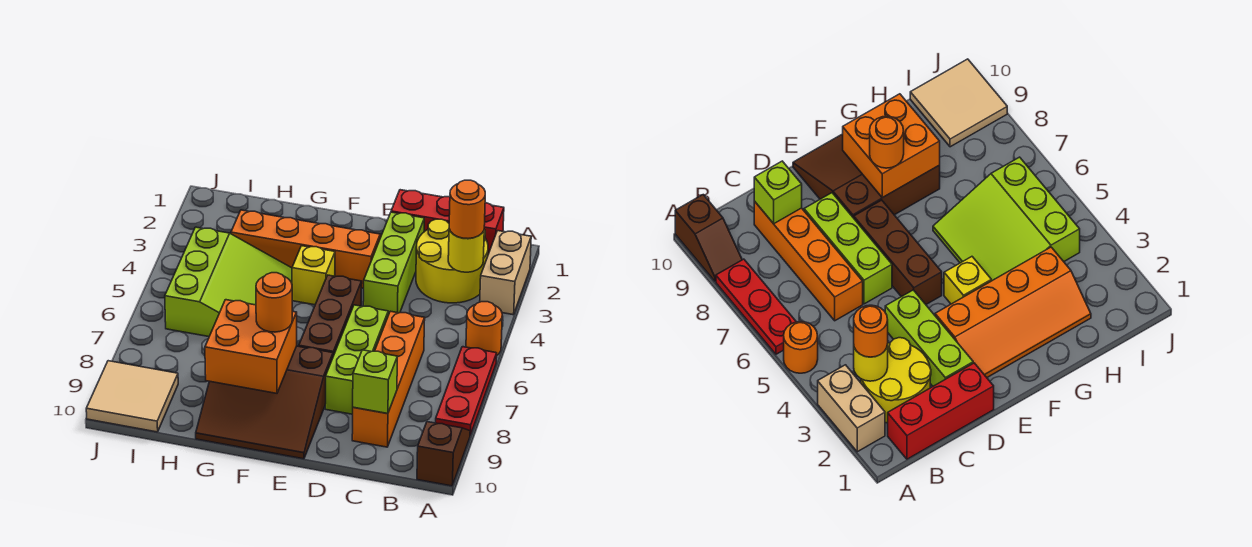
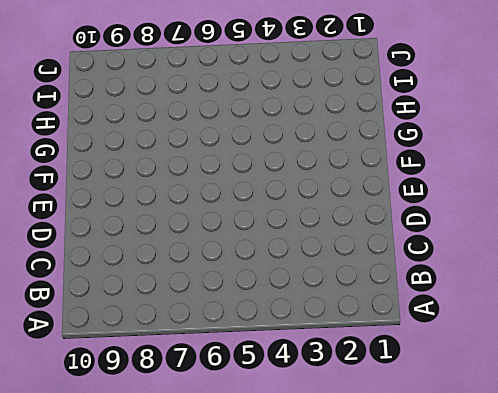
none -> tan brick A2:A3 level 1
none -> orange round brick A5 level 1
none -> red plate A6:A8 level 1

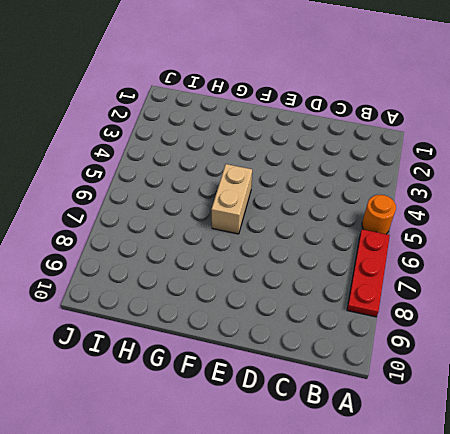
tan brick F5:F6 level 1 -> tan brick A2:A3 level 1
none -> brown slope A9:A10 level 1 top 10
none -> red brick B1:D1 level 1
none -> yellow round brick B2:C3 level 1

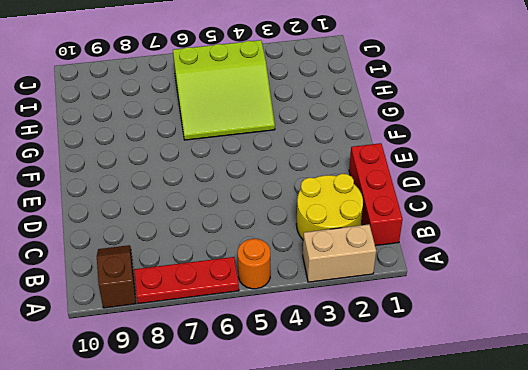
brown slope A9:B9 level 1 top A -> brown slope A9:A10 level 1 top 10
none -> orange brick C6:C9 level 1
none -> lime brick D2:D4 level 1
none -> lime brick D6:D8 level 1

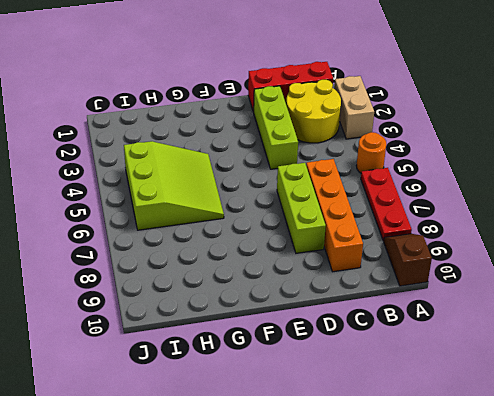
none -> orange slope E2:H3 level 1 top 3
none -> brown brick E5:E7 level 1
none -> brown slope E8:G10 level 1 top 8

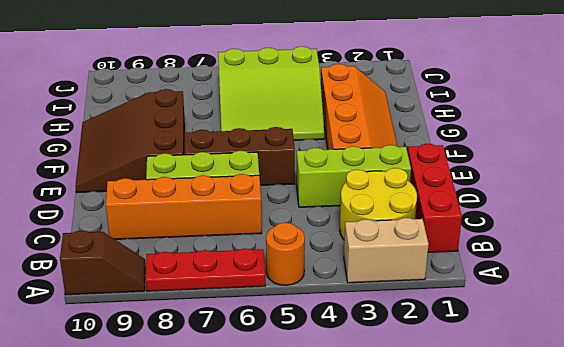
none -> yellow brick F4 level 1
none -> tan tile I9:J10 level 1
none -> yellow round brick B3 level 2

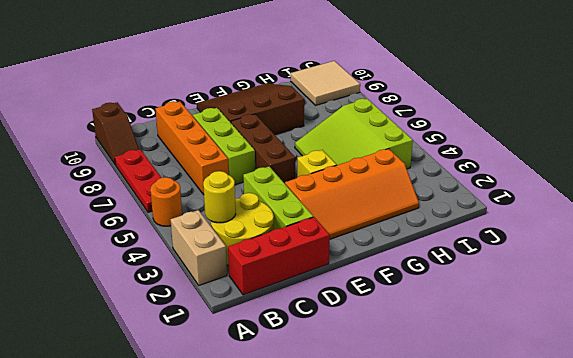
none -> lime brick C9 level 2
none -> orange brick F8:G9 level 2
none -> orange round brick B3 level 3

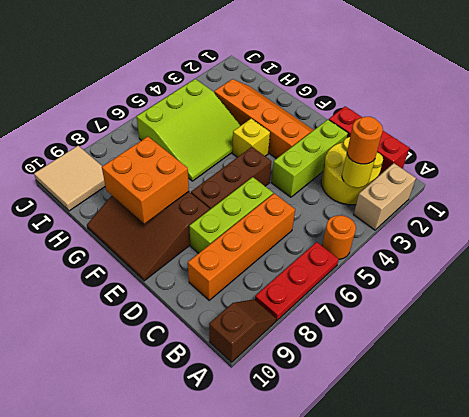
none -> lime brick C9 level 2
none -> orange round brick F8 level 3

